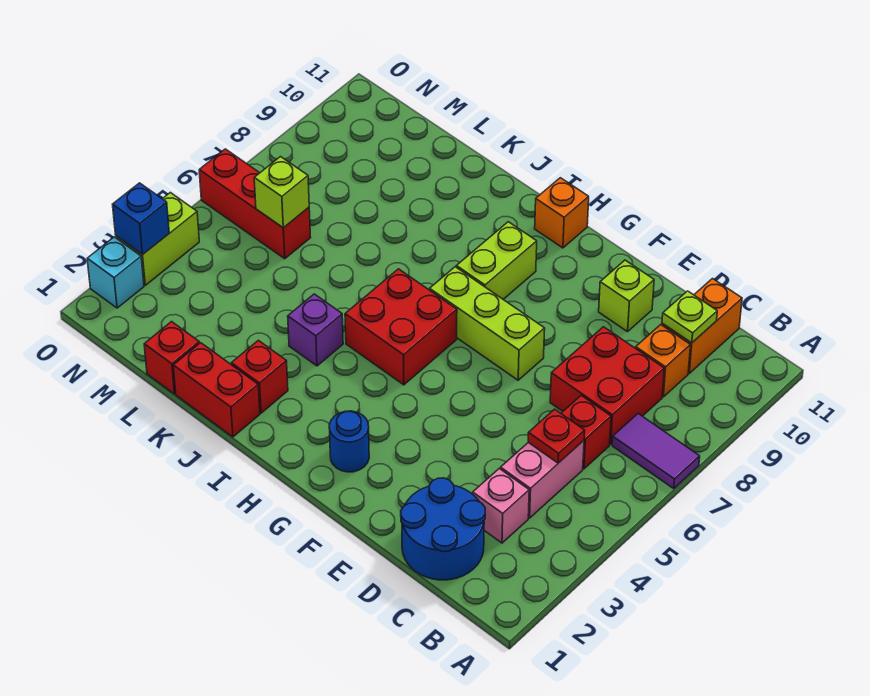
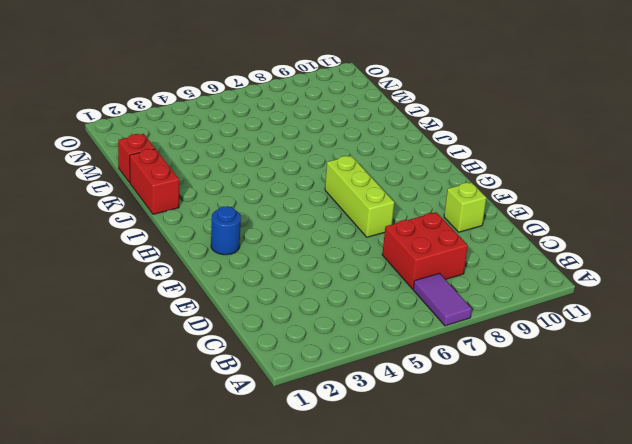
none -> blue round brick C1:D2 level 1
none -> pink brick C3 level 1
none -> pink brick C4:C5 level 1

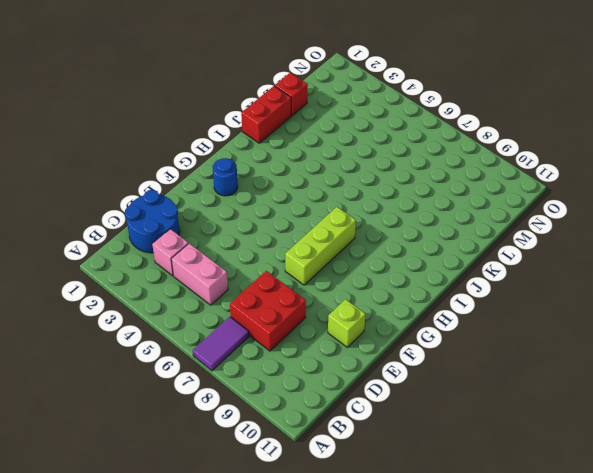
none -> red brick C6 level 1
none -> orange brick C9 level 1
none -> orange brick C10:C11 level 1

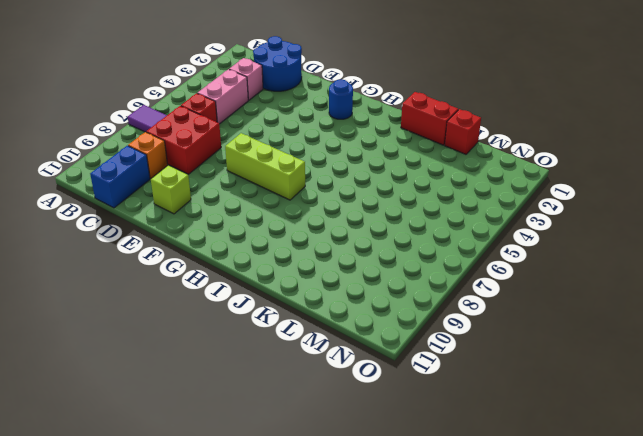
blue brick C10:C11 level 1 -> orange brick C10:C11 level 1
none -> red brick H5:I6 level 1
none -> lime brick H8:H9 level 1
none -> orange brick H11 level 1

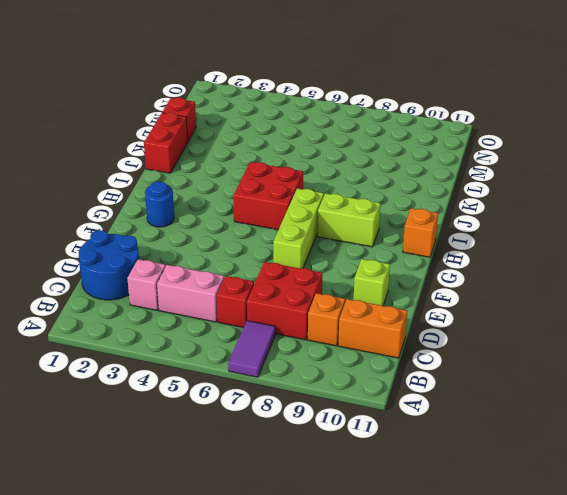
none -> red brick J2 level 1
none -> purple brick J4 level 1
none -> red brick M6:O6 level 1

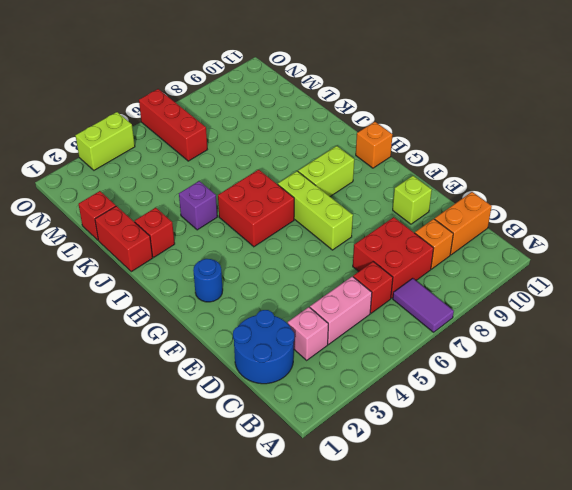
none -> cyan brick O2 level 1
none -> red plate C5 level 2
none -> lime plate C10 level 2

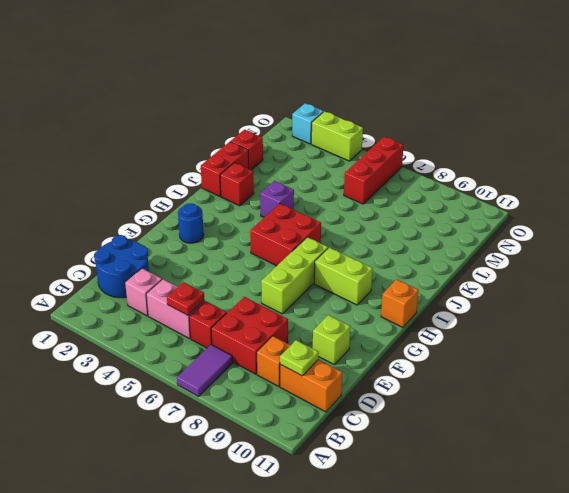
none -> lime brick M6 level 2
none -> blue brick O3 level 2

